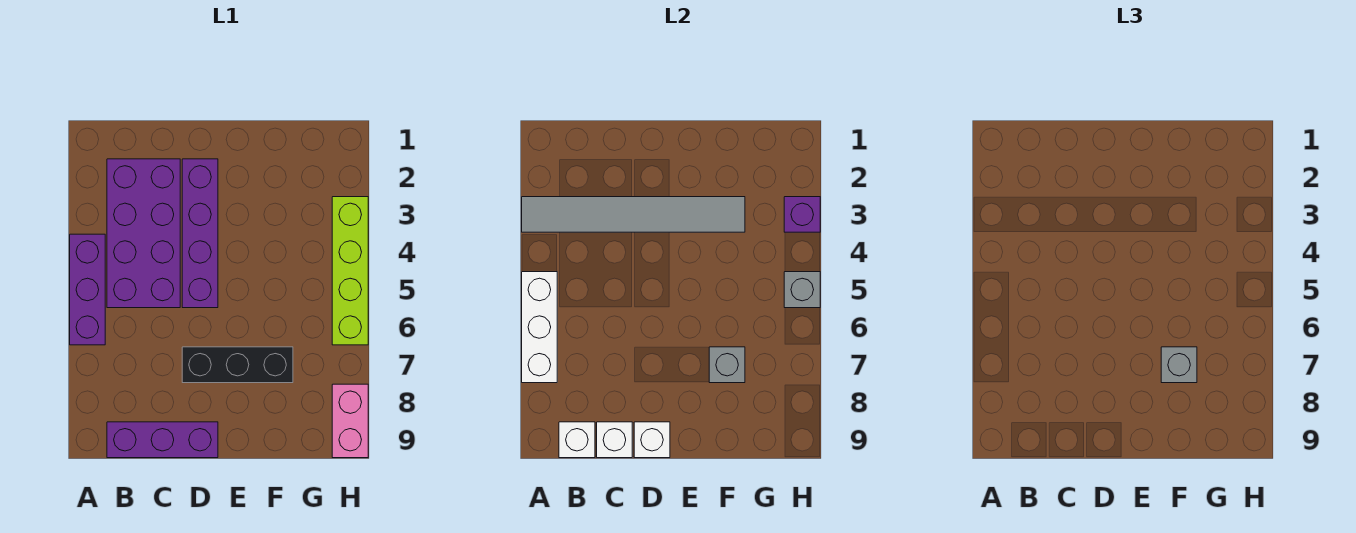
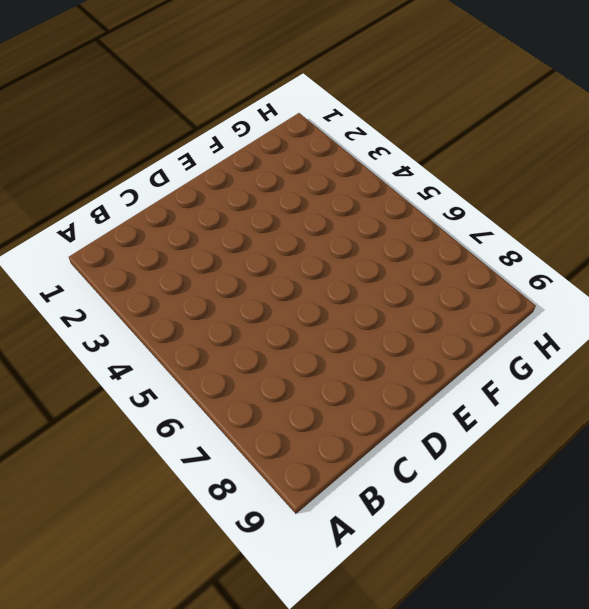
none -> purple brick A4:A6 level 1
none -> purple brick B2:C5 level 1
none -> purple brick B9:D9 level 1

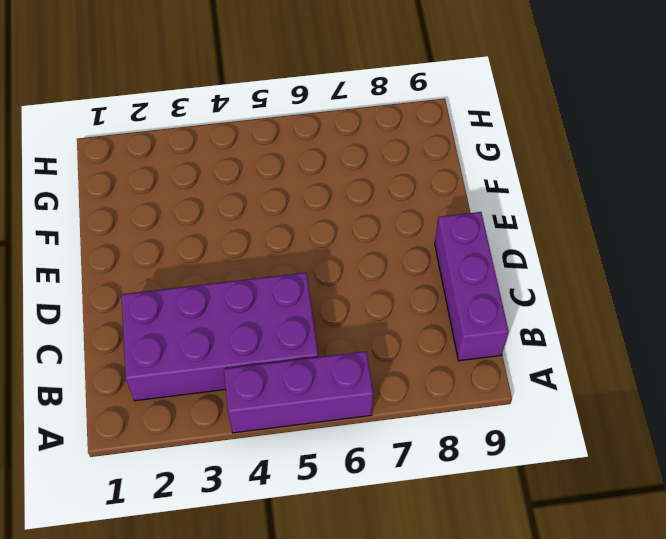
none -> purple brick D2:D5 level 1
none -> black brick D7:F7 level 1
none -> lime brick H3:H6 level 1

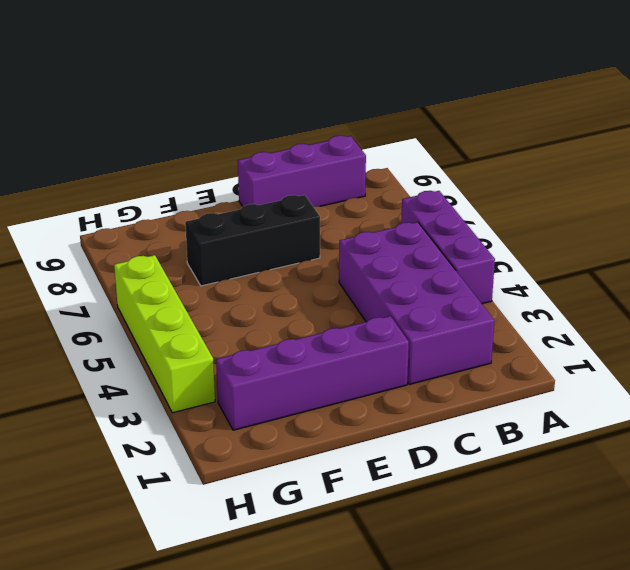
purple brick D2:G2 level 1 -> purple brick D2:D5 level 1
none -> pink brick H8:H9 level 1
none -> grey tile A3:F3 level 2
none -> white brick A5:A7 level 2

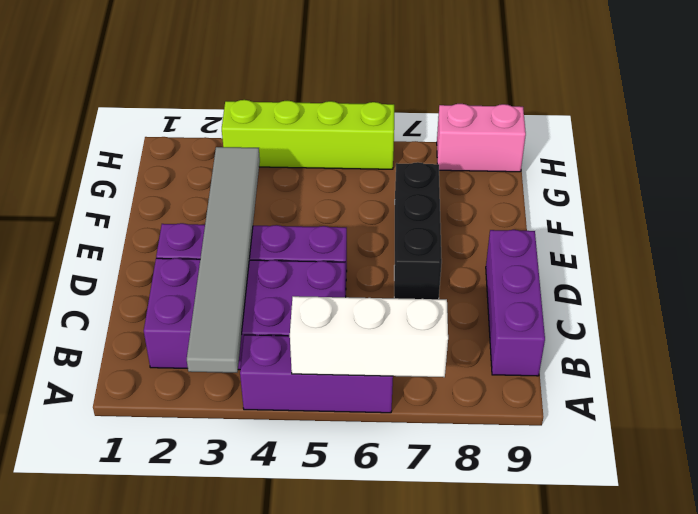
none -> white brick B9 level 2
none -> white brick C9 level 2
none -> white brick D9 level 2

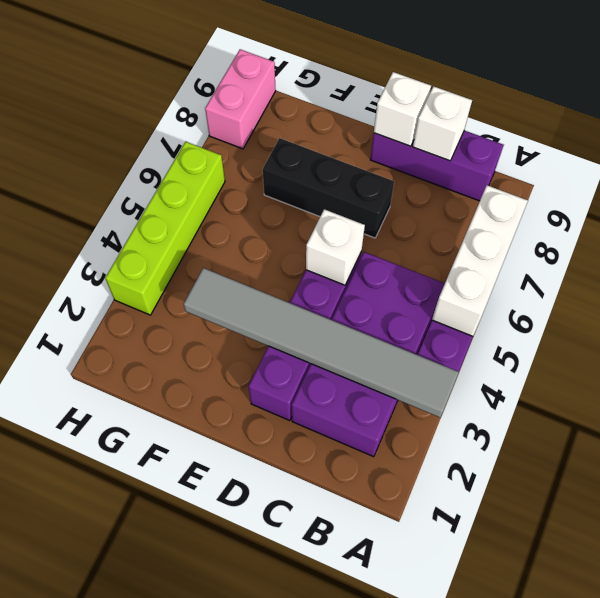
white brick D5 level 2 -> white brick B9 level 2
none -> grey brick F7 level 2
none -> purple brick H3 level 2
none -> grey brick H5 level 2

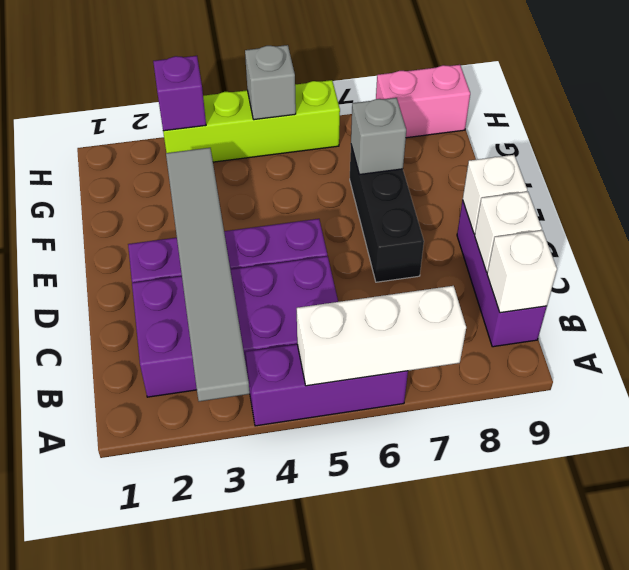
none -> grey brick F7 level 3

